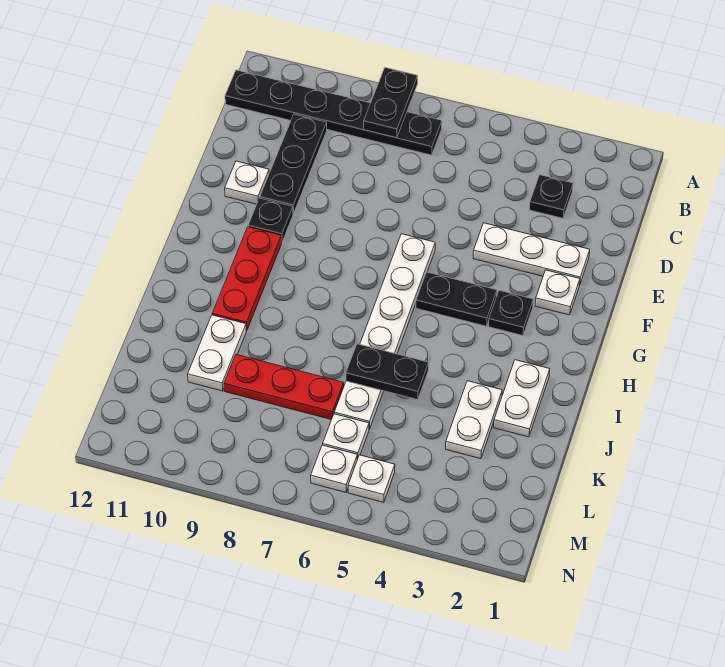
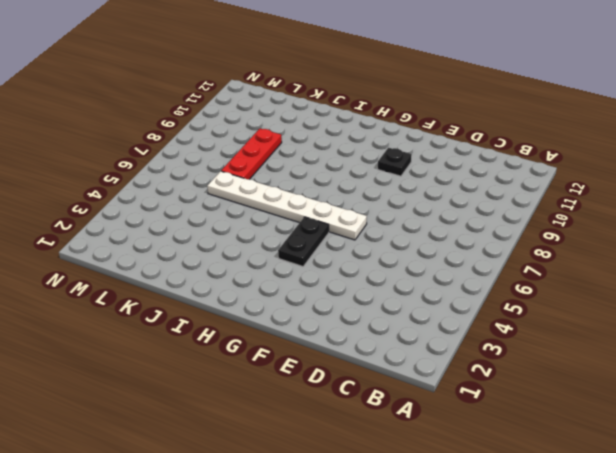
none -> black plate B7:B12 level 1
none -> black plate C3 level 1
none -> black plate C10:E10 level 1

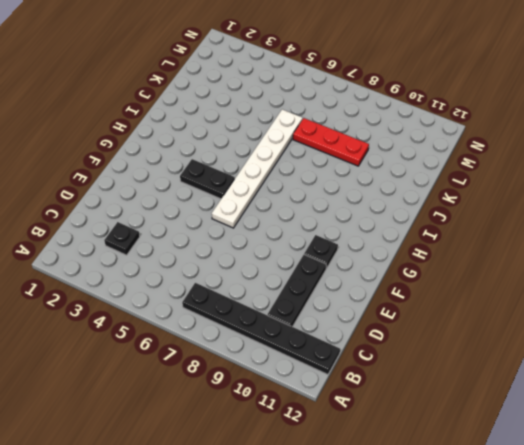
none -> white plate E2:E4 level 1
none -> white plate E11 level 1
none -> white plate F2 level 1

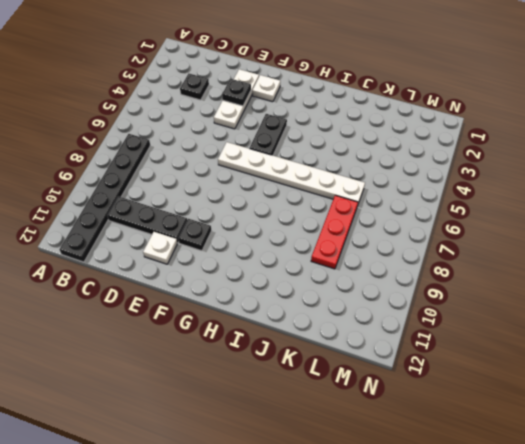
black plate E3 level 2 -> black plate G3 level 1
none -> red plate G10:I10 level 1
none -> white plate I2:J2 level 1
none -> white plate J3:K3 level 1

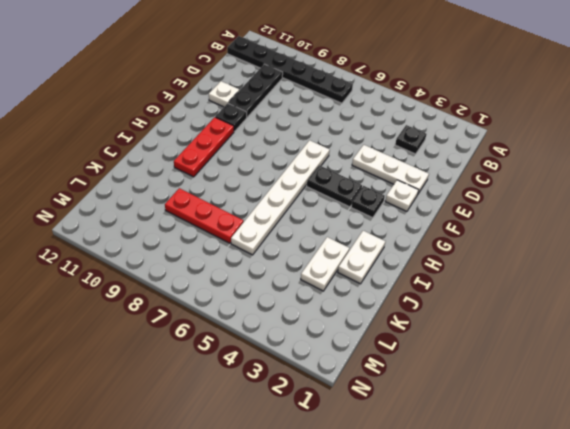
none -> white plate J10:K10 level 1
none -> white plate L6 level 1
none -> white plate M5 level 1

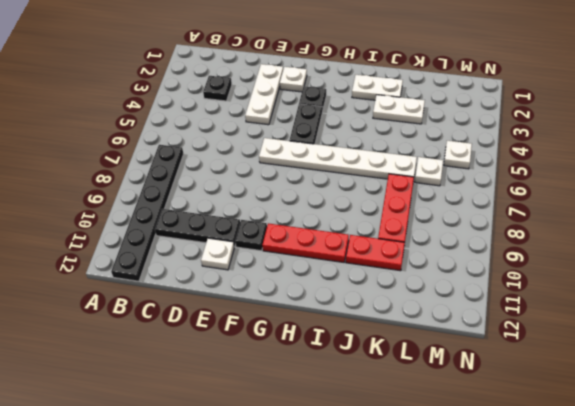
red plate J10:K10 level 1 -> white plate J10:K10 level 1
none -> white plate M6 level 1
none -> black plate A8:B8 level 2
none -> black plate J5:J6 level 2

